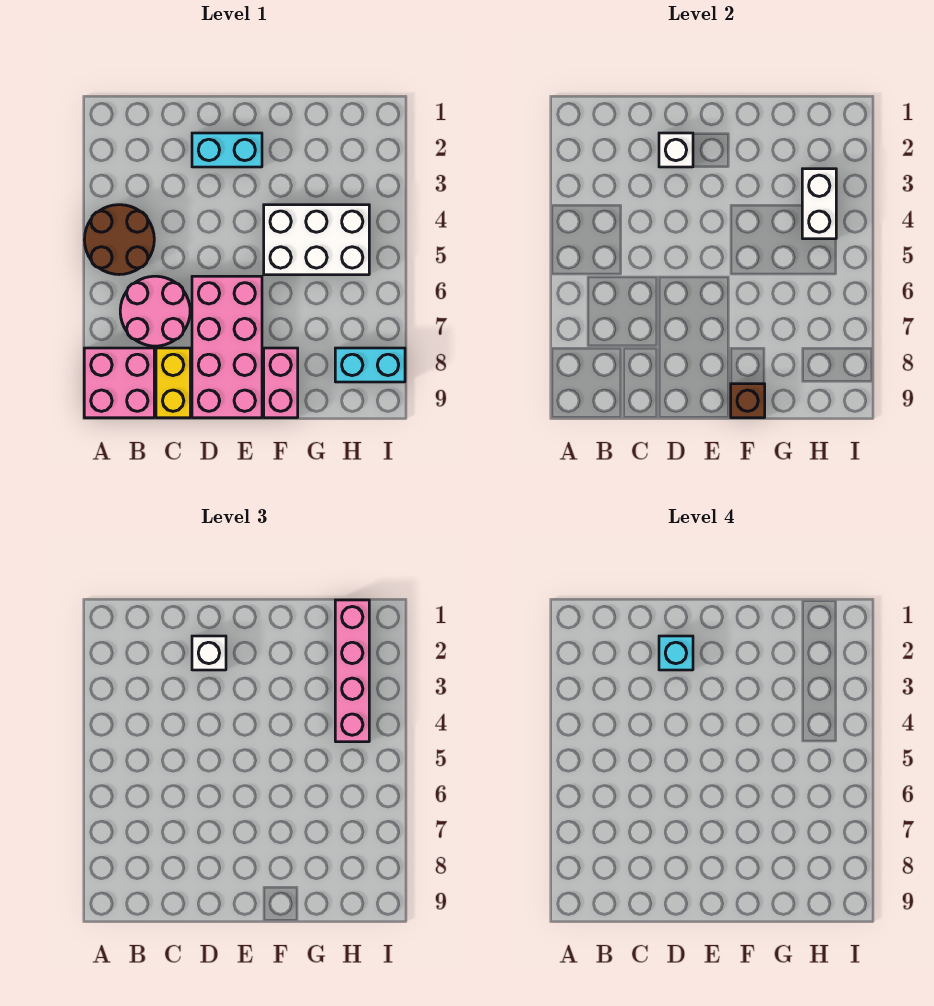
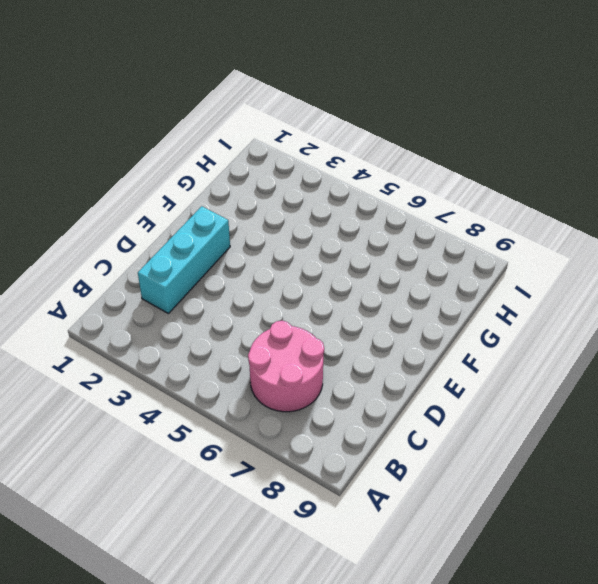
cyan brick C2:E2 level 1 -> cyan brick D2:E2 level 1
none -> brown round brick A4:B5 level 1
none -> pink brick A8:B9 level 1
none -> yellow brick C8:C9 level 1

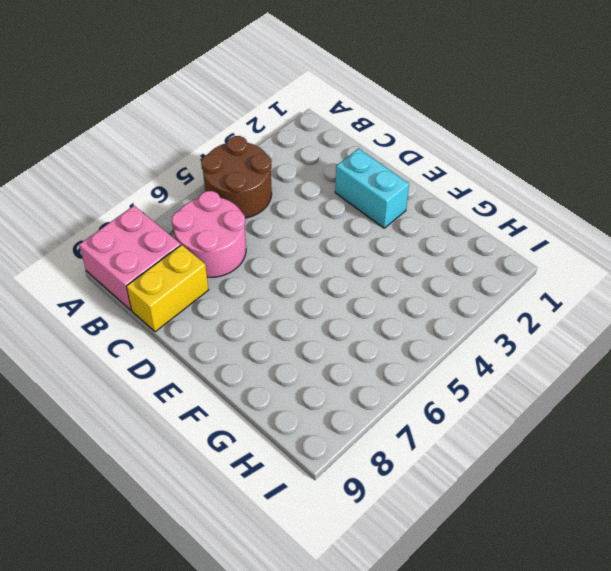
none -> pink brick D6:E9 level 1
none -> white brick F4:H5 level 1
none -> pink brick F8:F9 level 1

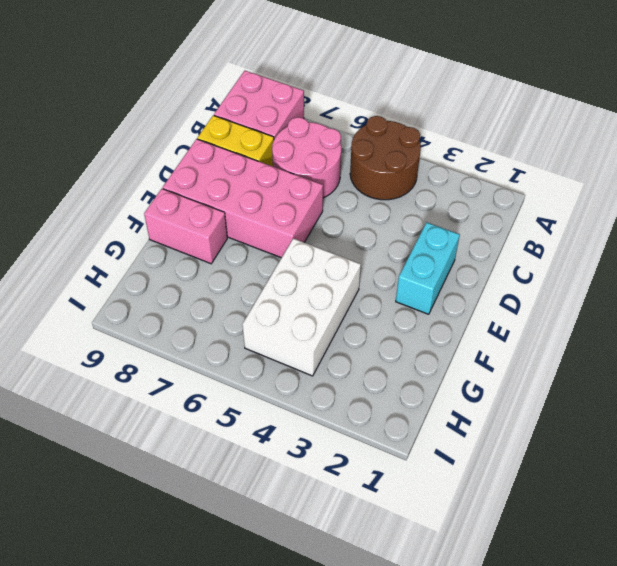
none -> cyan brick H8:I8 level 1
none -> white brick D2 level 2
none -> brown brick F9 level 2

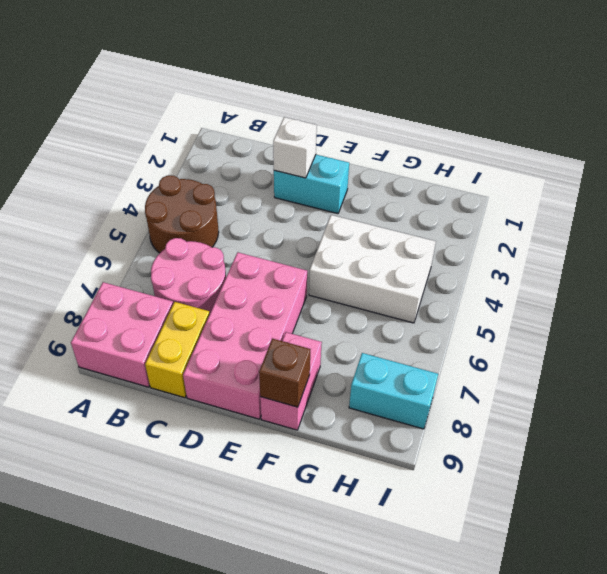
none -> white brick H3:H4 level 2
none -> white brick D2 level 3
none -> pink brick H1:H4 level 3

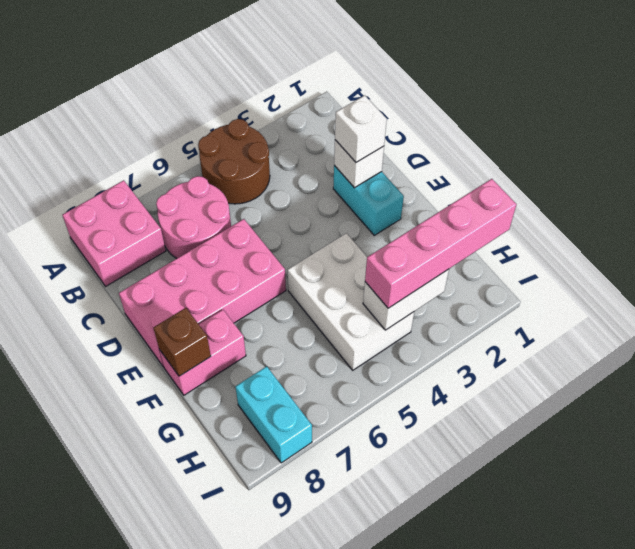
none -> yellow brick C8:C9 level 1
none -> cyan brick D2 level 4

